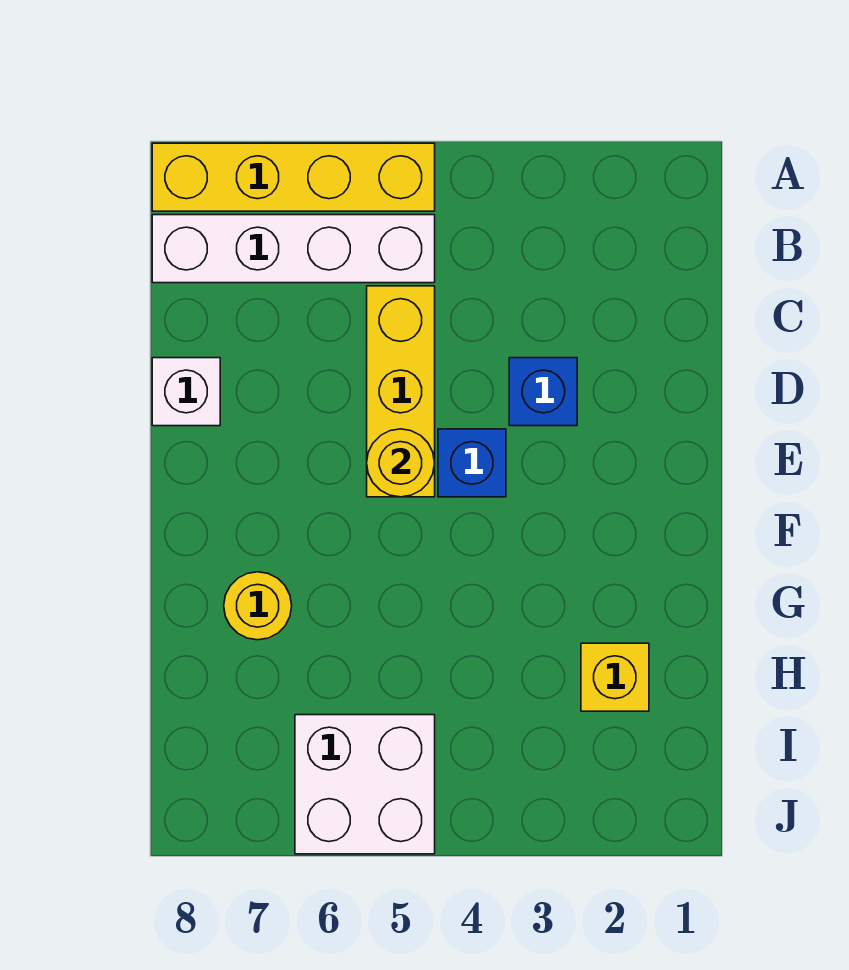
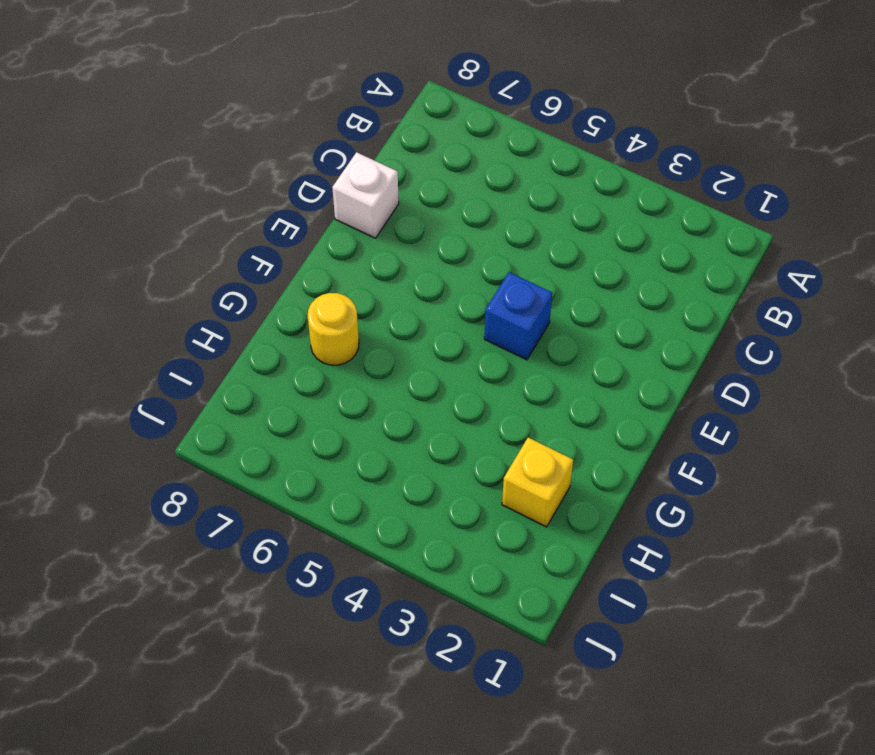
none -> yellow brick A5:A8 level 1
none -> white brick B5:B8 level 1

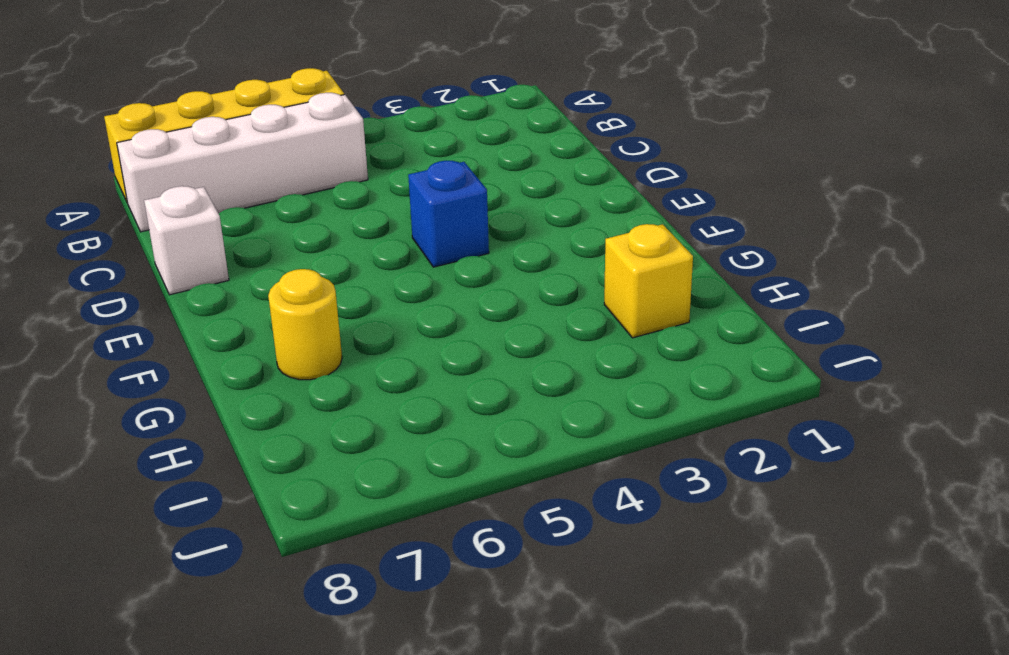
none -> yellow brick C5:E5 level 1
none -> blue brick D3 level 1

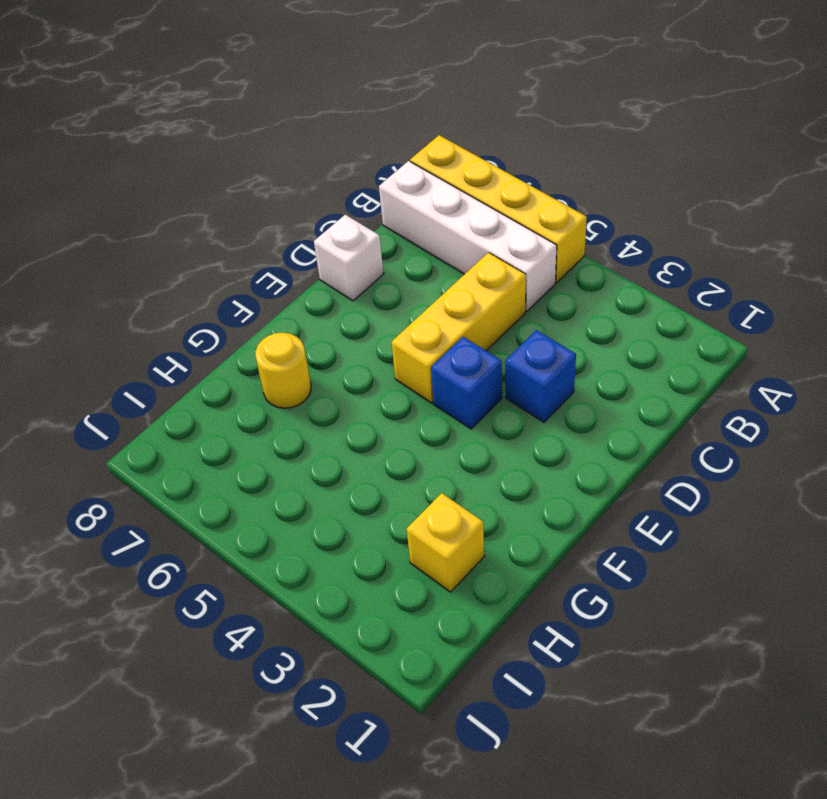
none -> white brick I5:J6 level 1
none -> yellow round brick E5 level 2

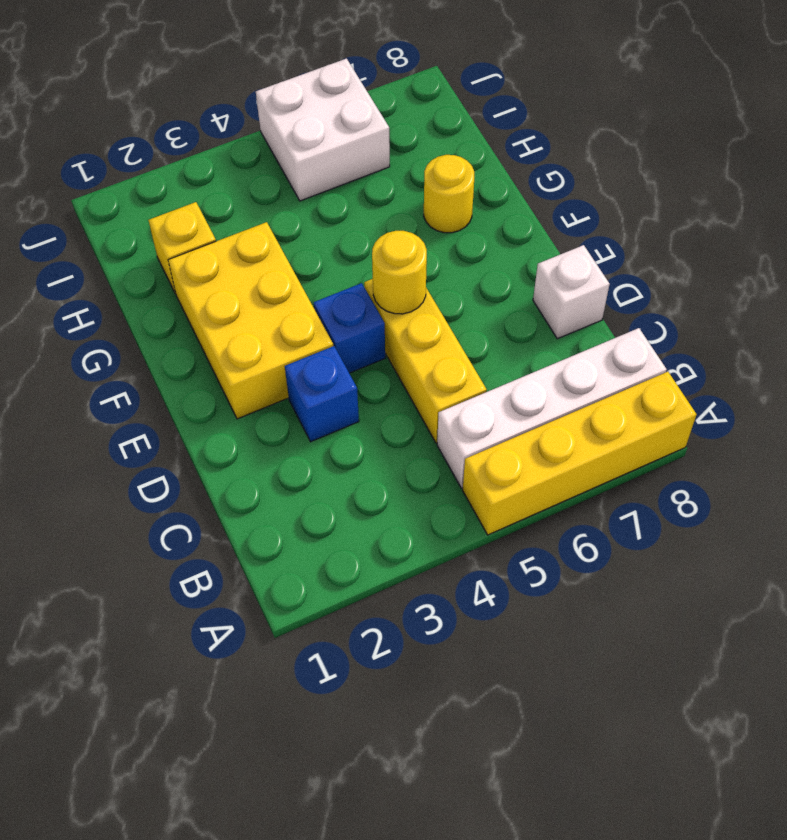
yellow brick E2:G3 level 1 -> none

